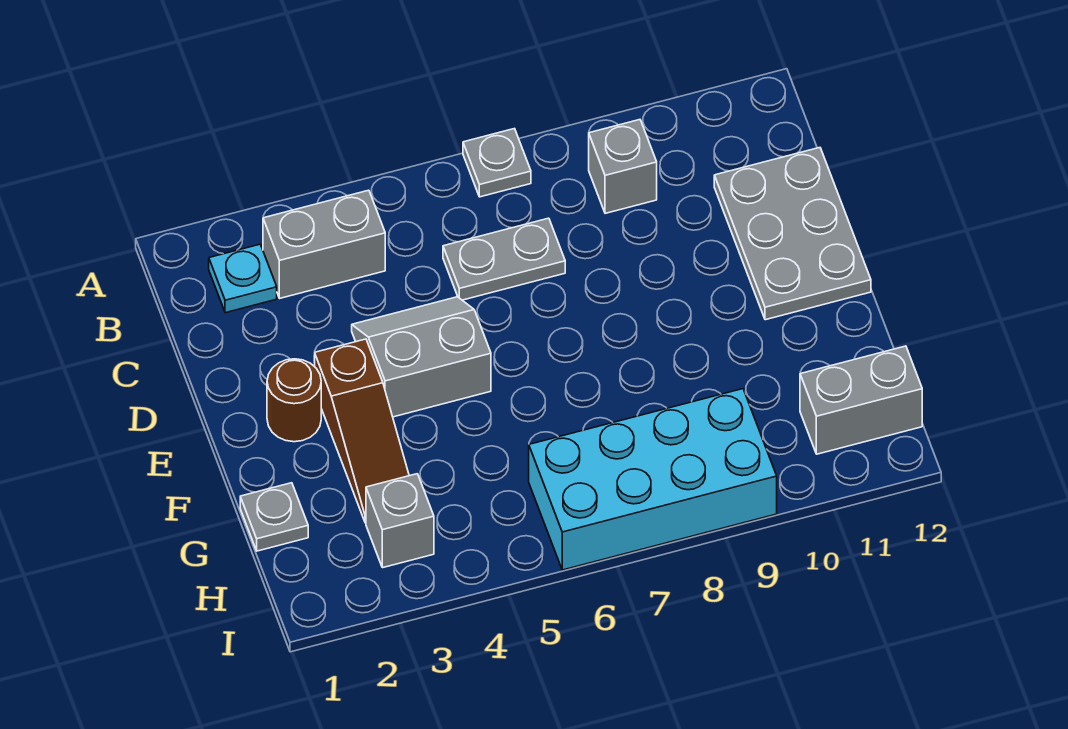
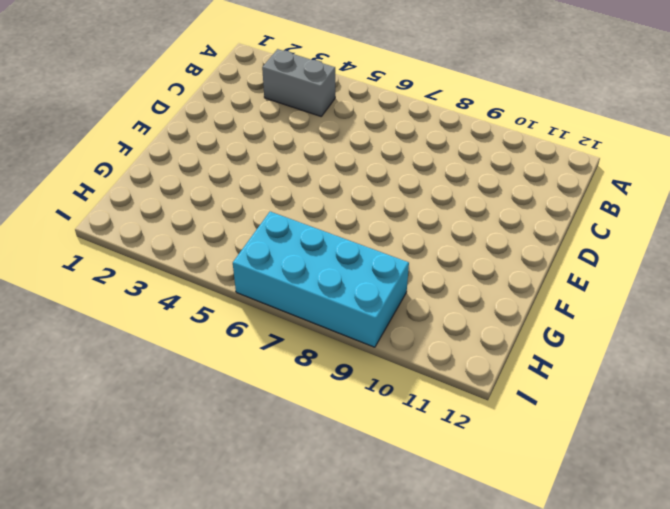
none -> grey plate A7 level 1
none -> cyan plate B2 level 1
none -> grey brick B9 level 1

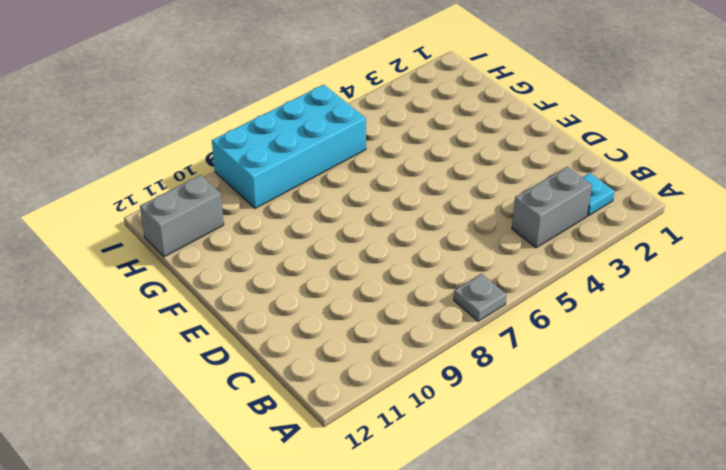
none -> grey brick B9 level 1
none -> grey plate C6:C7 level 1
none -> grey plate C11:E12 level 1

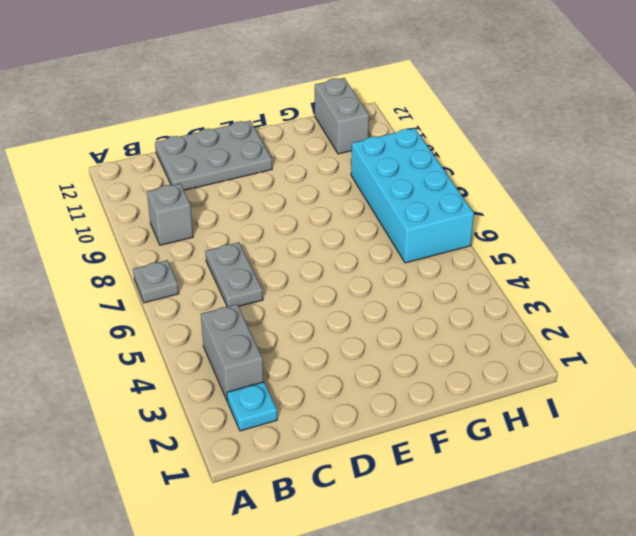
none -> grey slope D4:E5 level 1 top E
none -> brown round brick E2 level 1
none -> brown slope E3:G3 level 1 top E

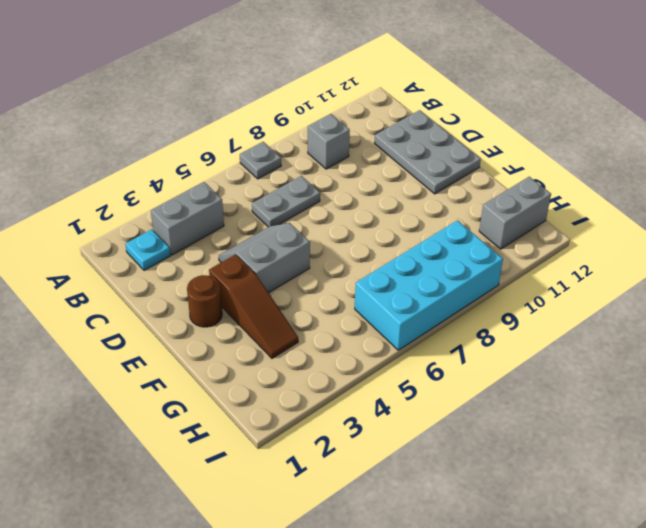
none -> grey plate G1 level 1
none -> grey brick H3 level 1

